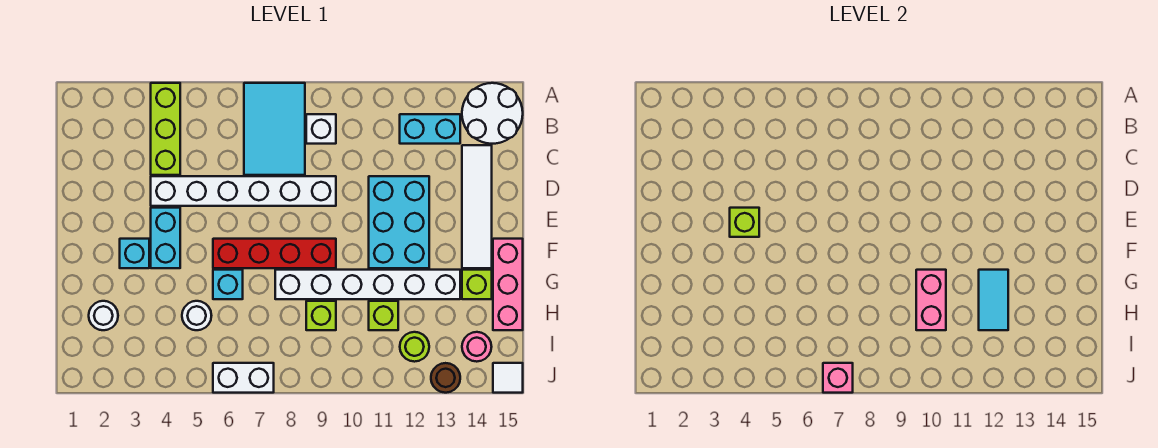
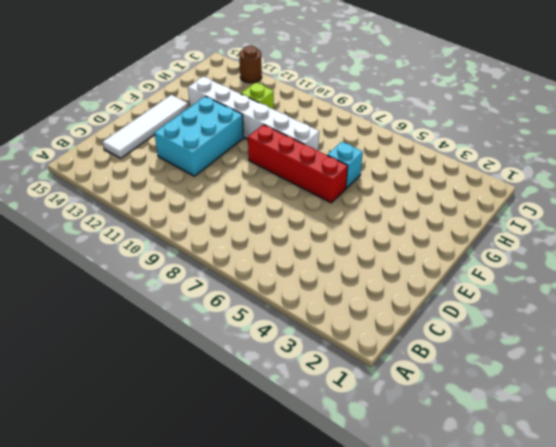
none -> lime brick A4:C4 level 1
none -> cyan tile A7:C8 level 1
none -> white round brick A14:B15 level 1

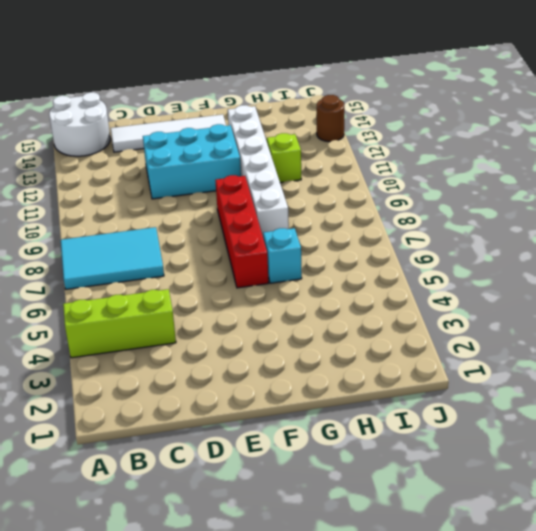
none -> white brick B9 level 1
none -> cyan brick B12:B13 level 1
none -> white brick D4:D9 level 1

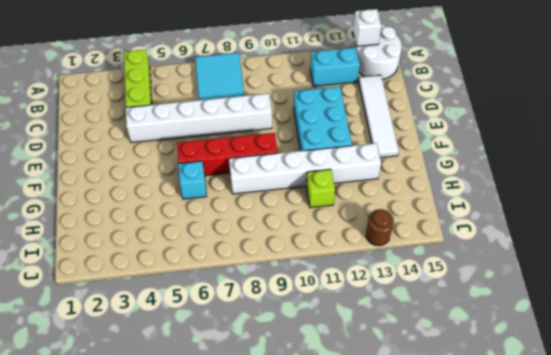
white brick A14 level 2 -> white brick B9 level 1
none -> cyan brick E4:F4 level 1
none -> cyan brick F3 level 1
none -> pink brick F15:H15 level 1

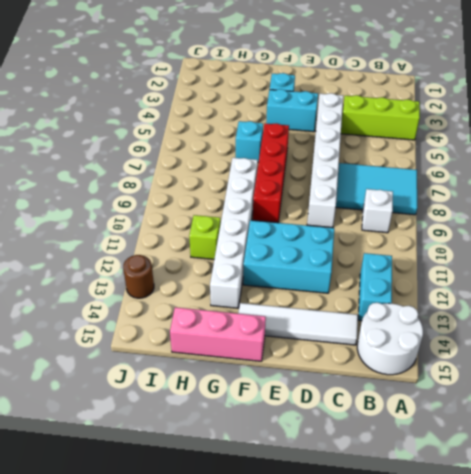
none -> lime brick G14 level 1
none -> white round brick H2 level 1
none -> white round brick H5 level 1

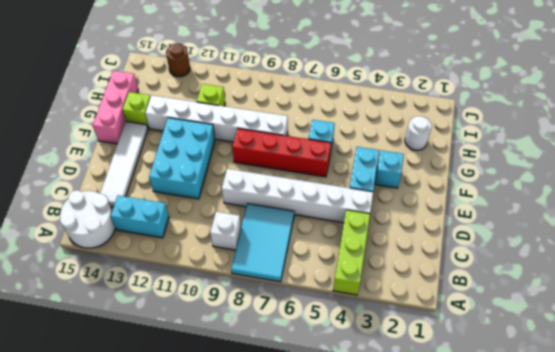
none -> white round brick H5 level 1
none -> lime brick H9 level 1
none -> lime round brick I12 level 1

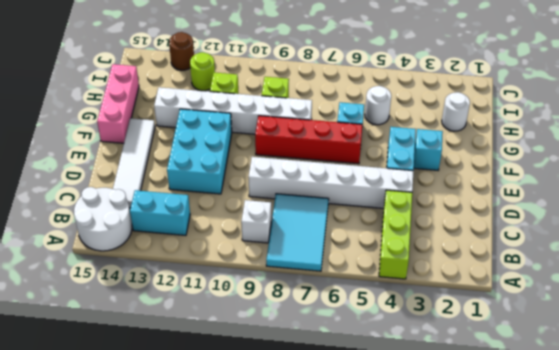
none -> lime brick G14 level 1
none -> pink round brick I14 level 1
none -> white brick J6:J7 level 1

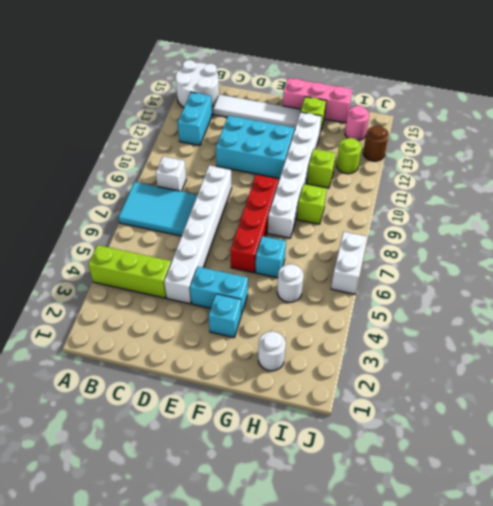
none -> white tile J15 level 1
none -> lime brick E4 level 2
none -> pink brick G10:H10 level 2

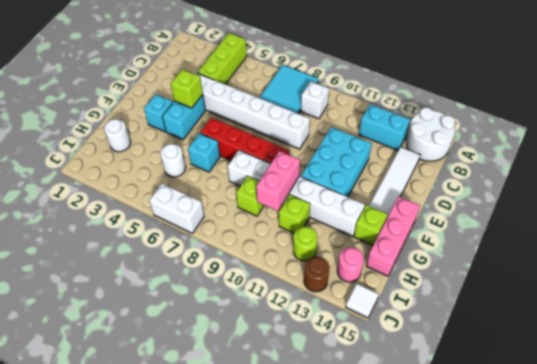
none -> cyan tile G12:H12 level 2
none -> pink brick J7 level 2

